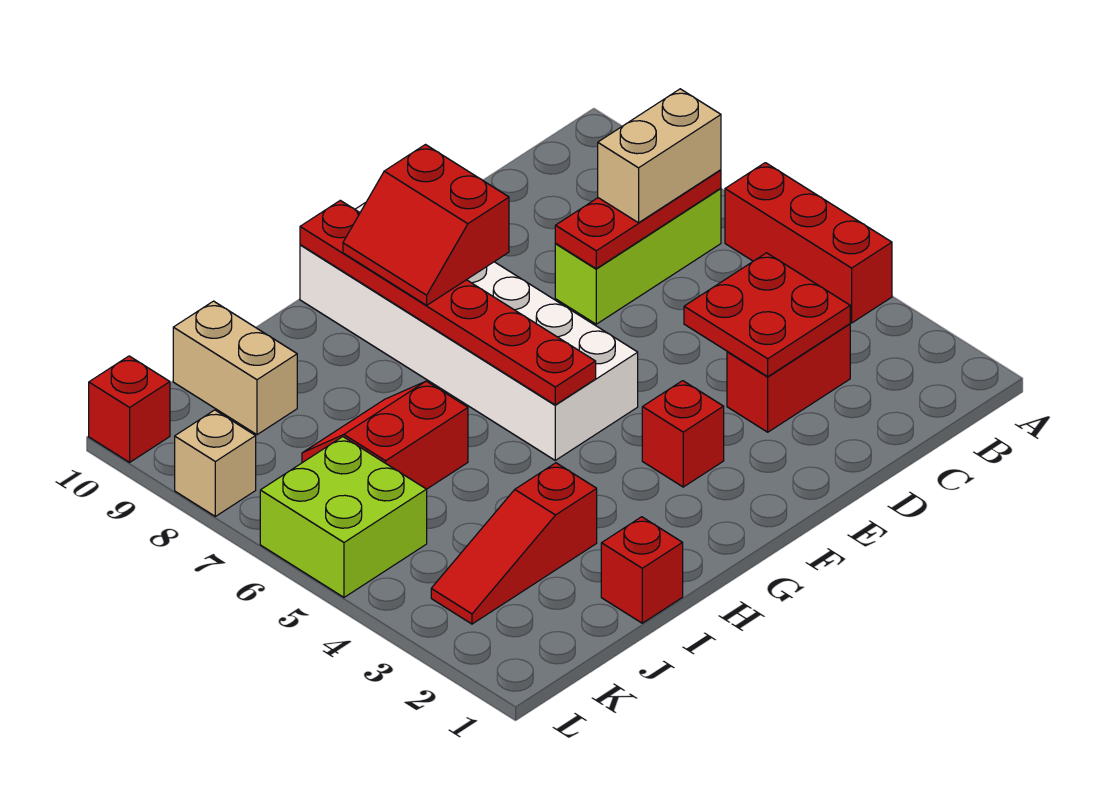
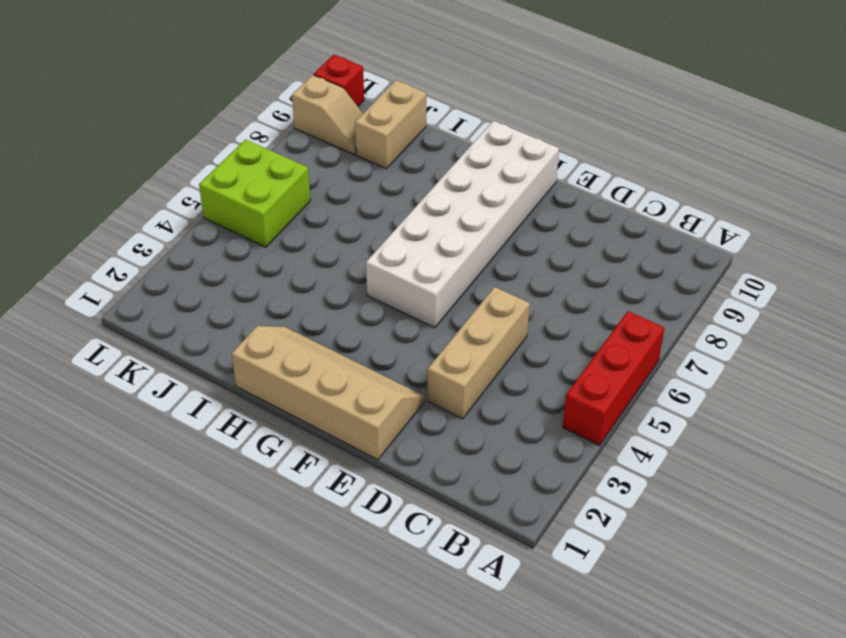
tan brick D3:D5 level 1 -> red brick C3:D3 level 1
tan slope E1:H2 level 1 top 1 -> none
tan slope K9:L9 level 1 top L -> none
none -> lime brick B7:D7 level 1
none -> red brick F3 level 1
none -> red brick I1 level 1

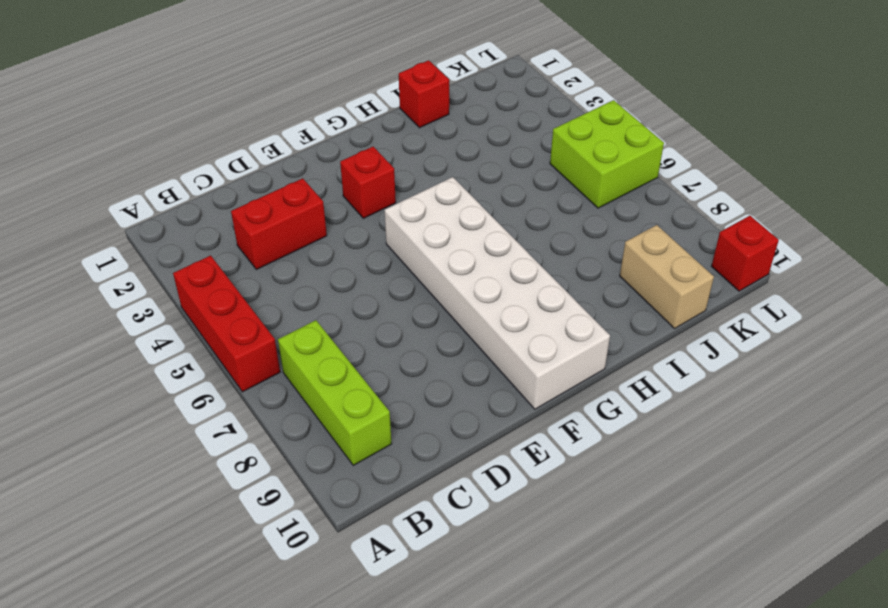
lime brick B7:B9 level 1 -> lime brick B7:D7 level 1
none -> red slope I3:K3 level 1 top I
none -> red slope I6:J7 level 1 top 6
none -> tan brick L8 level 1

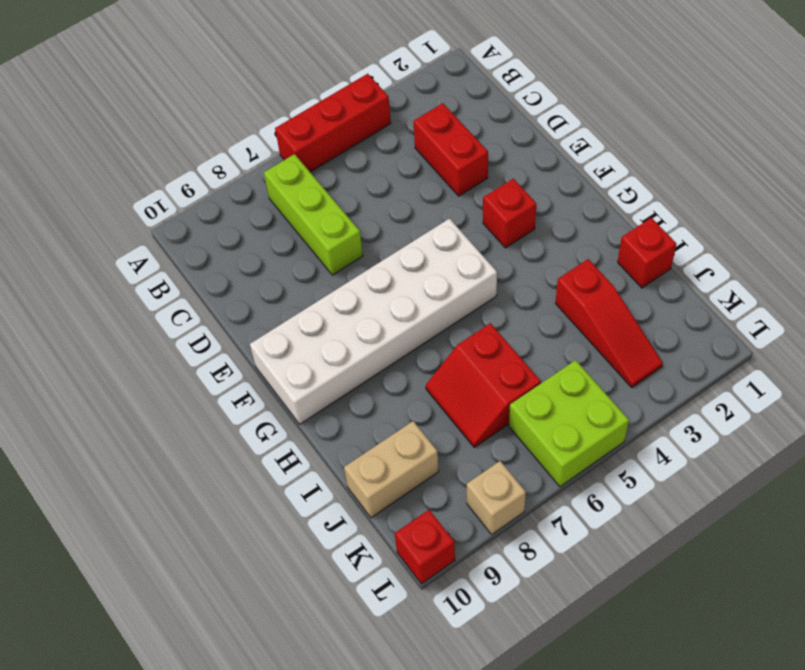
none -> red plate B7:D7 level 2
none -> red plate C3:D4 level 2
none -> red plate G5:G10 level 2

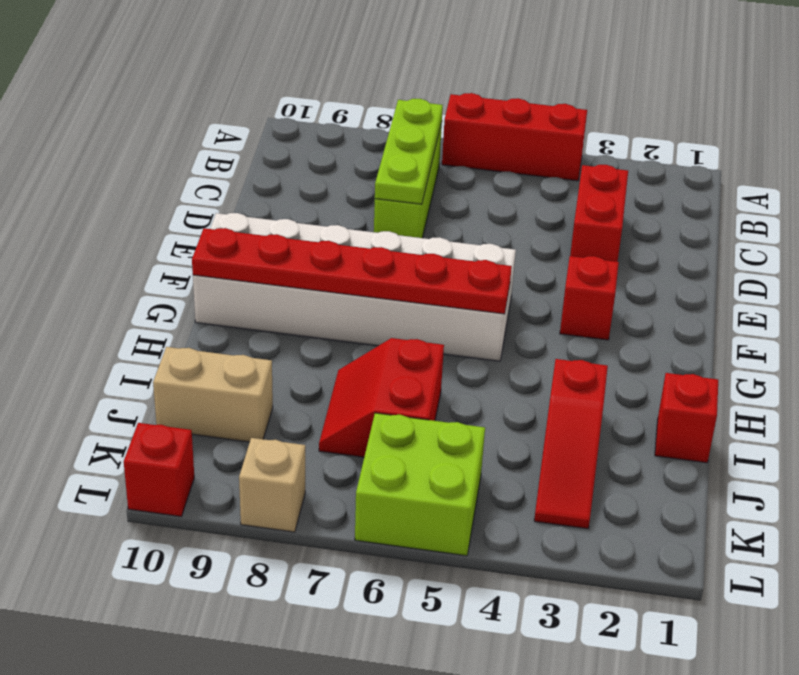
lime plate B7:D7 level 2 -> red plate B7:D7 level 2
none -> red plate C3:D4 level 2
none -> tan brick B7:C7 level 3
none -> red slope F8:G9 level 3 top F

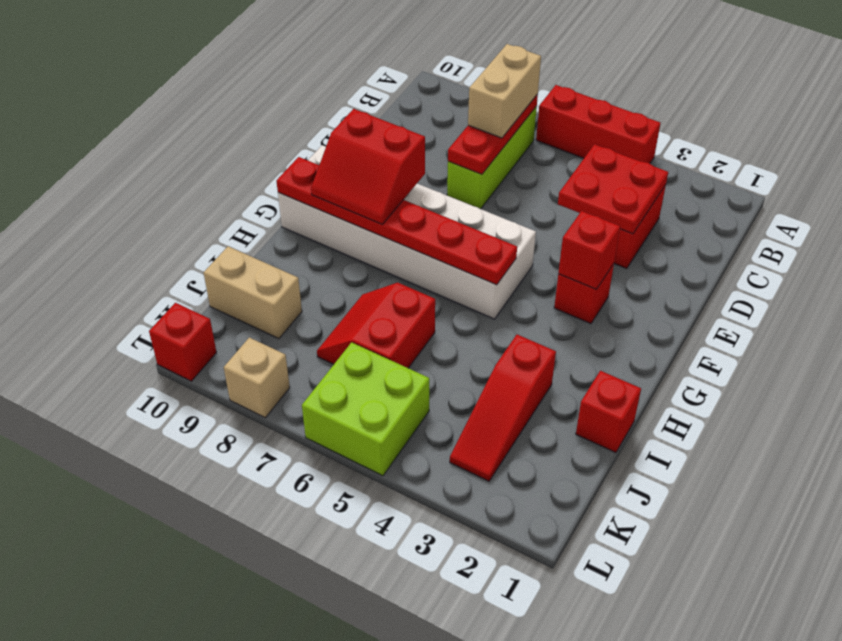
red brick F3 level 2 -> none

